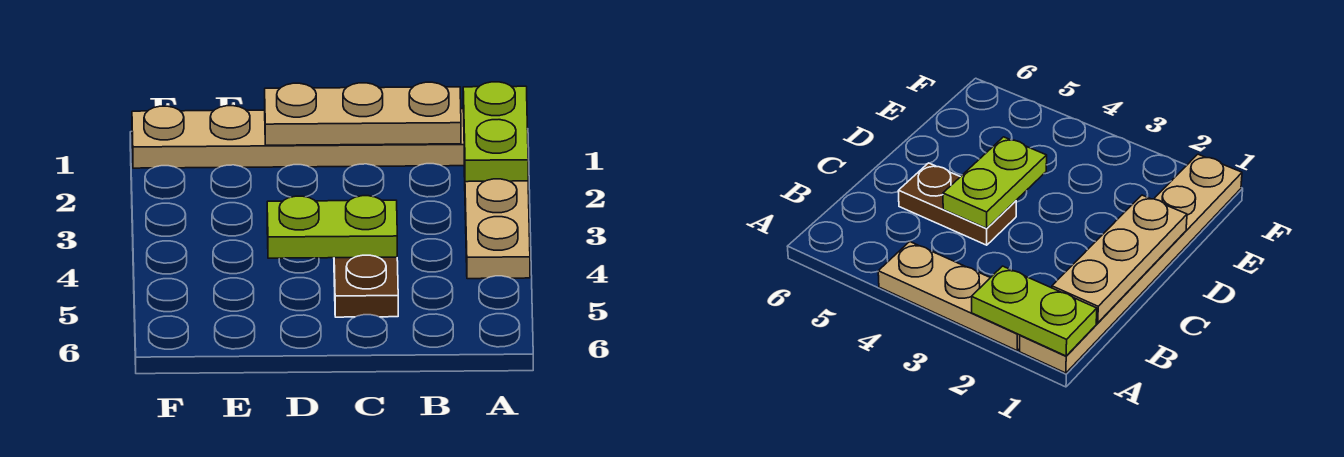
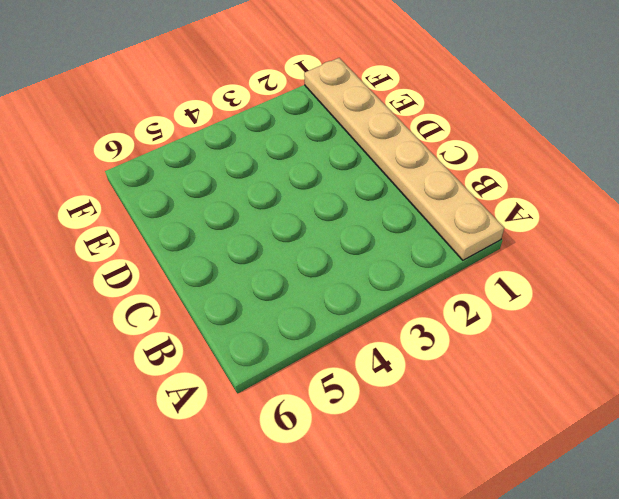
none -> tan plate A2:A4 level 1
none -> brown plate C4:C5 level 1

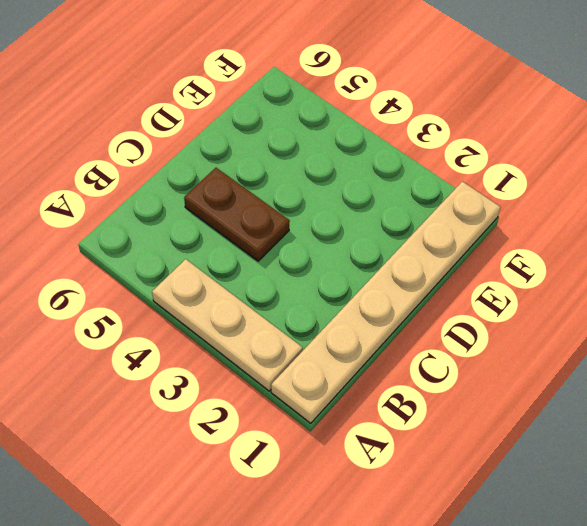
none -> lime plate A1:A2 level 2
none -> tan plate B1:D1 level 2

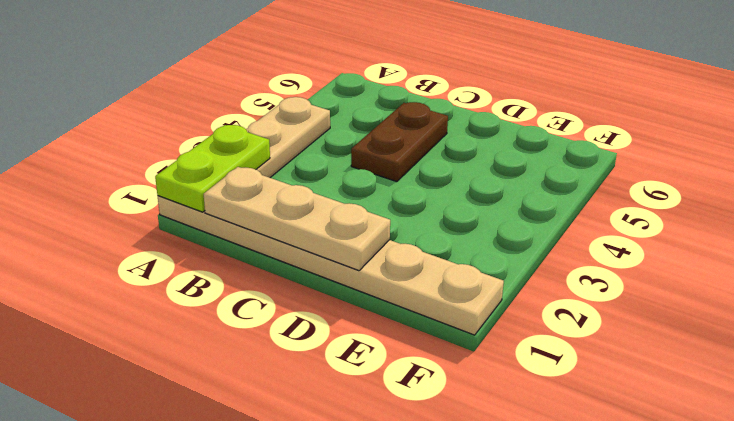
none -> lime plate C4:D4 level 2

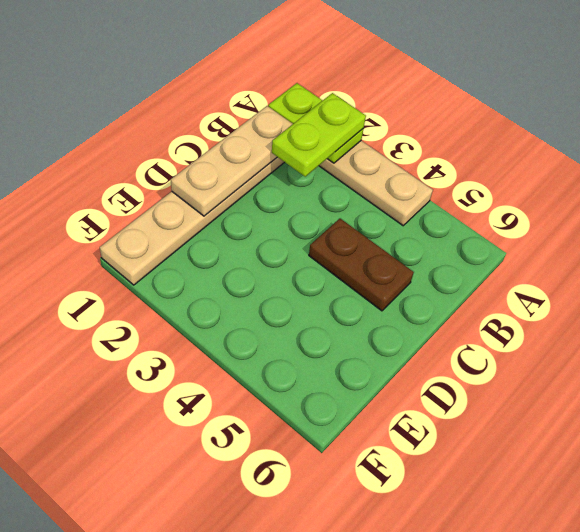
lime plate A2:B2 level 3 -> lime plate C4:D4 level 2

